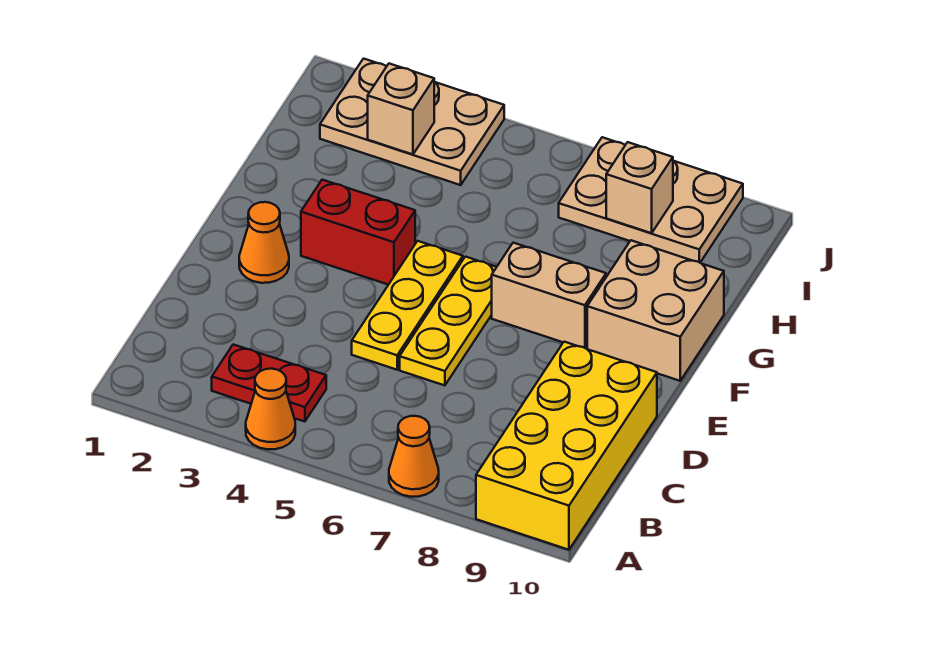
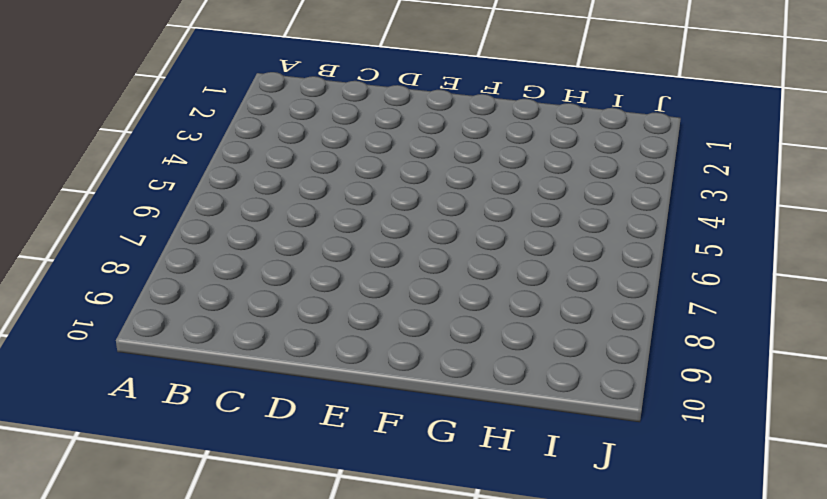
none -> orange cone A4 level 1
none -> orange cone A7 level 1
none -> yellow brick A9:D10 level 1

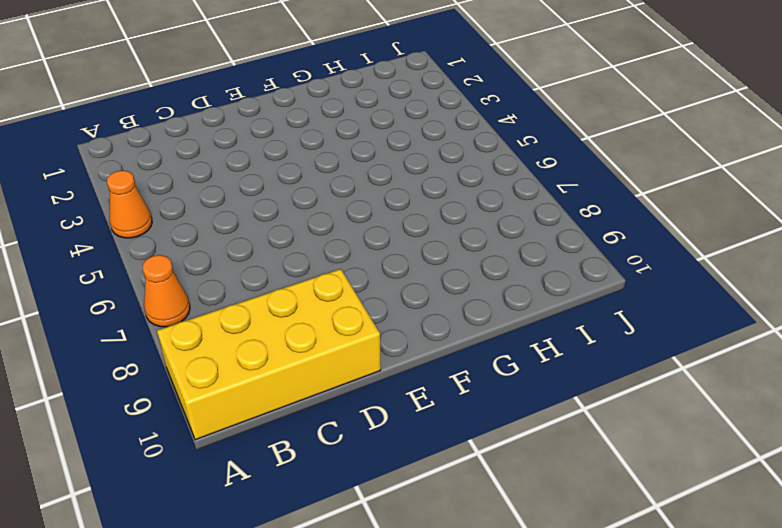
none -> red plate B3:B4 level 1
none -> yellow plate D5:F5 level 1
none -> yellow plate D6:F6 level 1

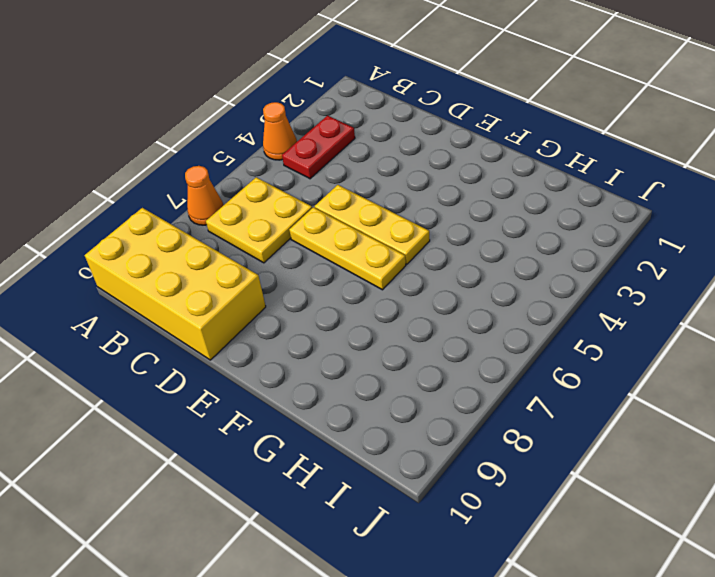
yellow plate B6:C7 level 1 -> none
none -> orange cone E2 level 1
none -> red brick F3:F4 level 1
none -> tan brick F7:F8 level 1

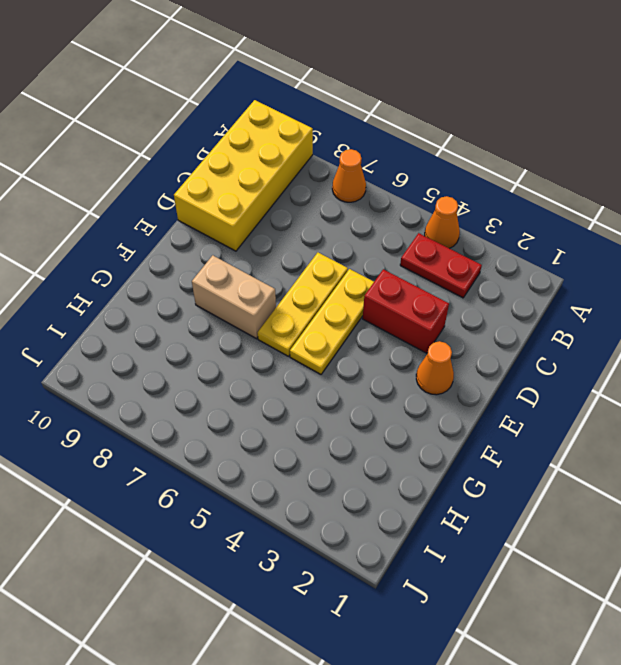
red brick D3:D4 level 1 -> red brick F3:F4 level 1
none -> tan brick F9:G10 level 1
none -> tan plate I2:J4 level 1
none -> tan plate I7:J9 level 1

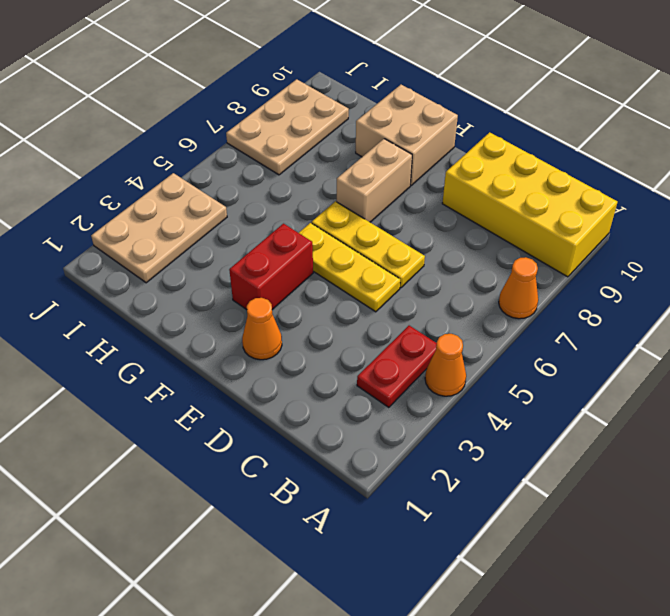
none -> tan brick I3 level 2
none -> tan brick I8 level 2

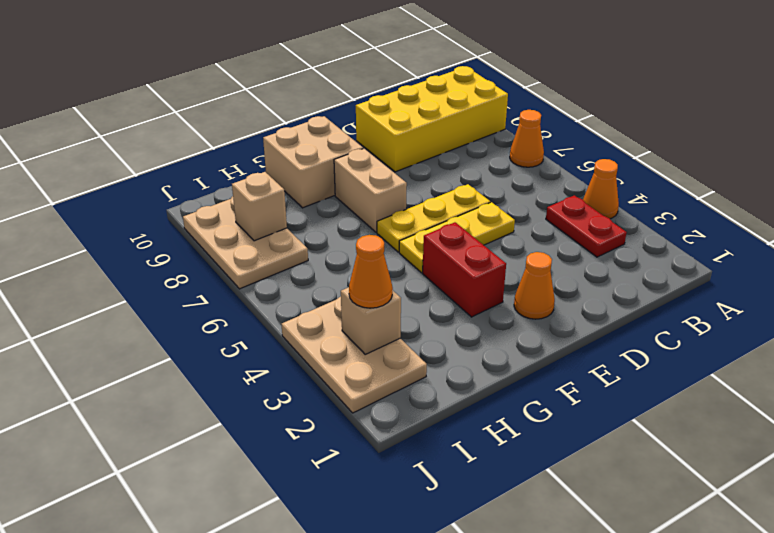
orange cone I3 level 3 -> none

